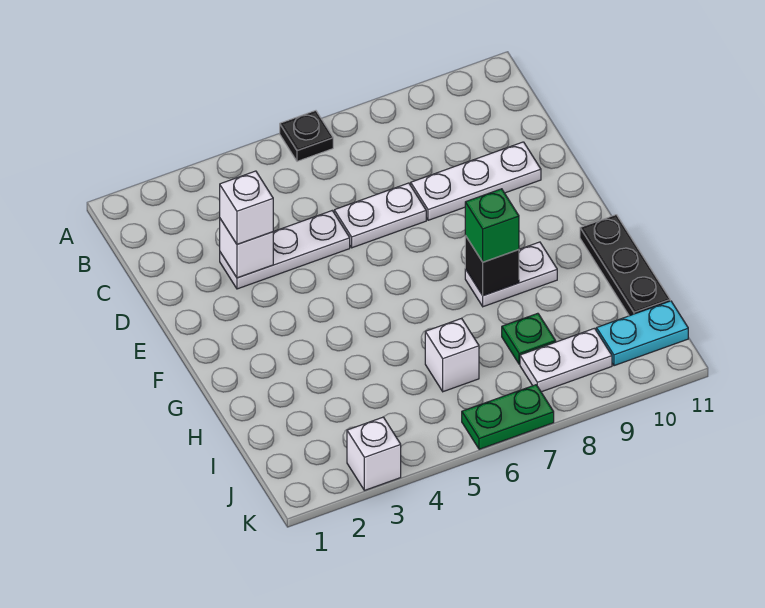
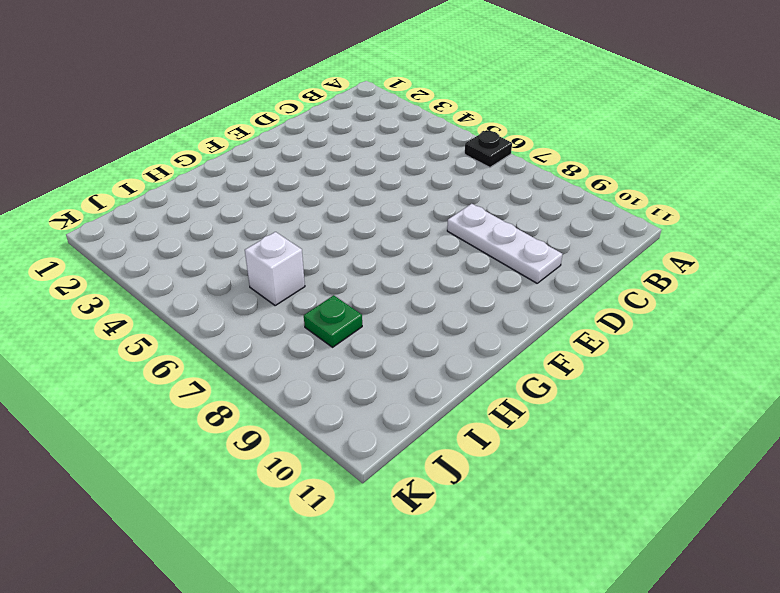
none -> white plate D3:D5 level 1
none -> white plate D6:D7 level 1
none -> white plate G8:G9 level 1

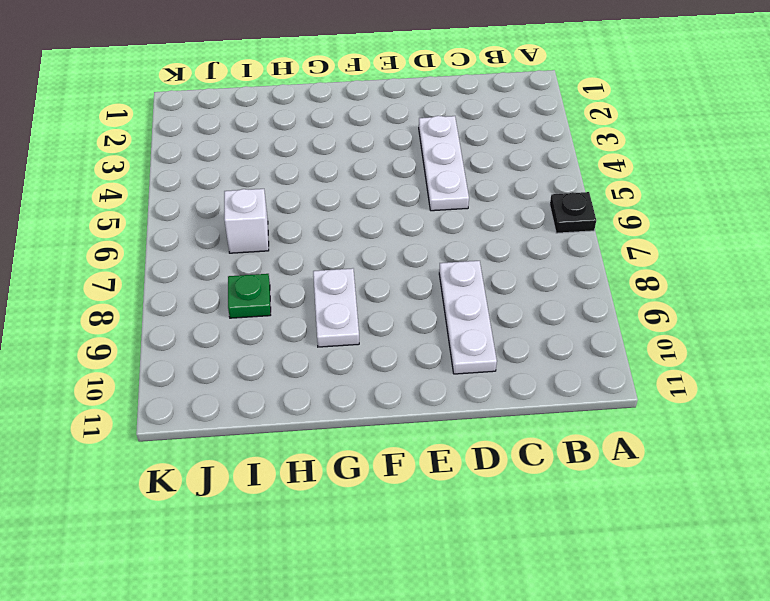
none -> white plate D6:D7 level 1
none -> black plate G11:I11 level 1
none -> white plate J8:J9 level 1

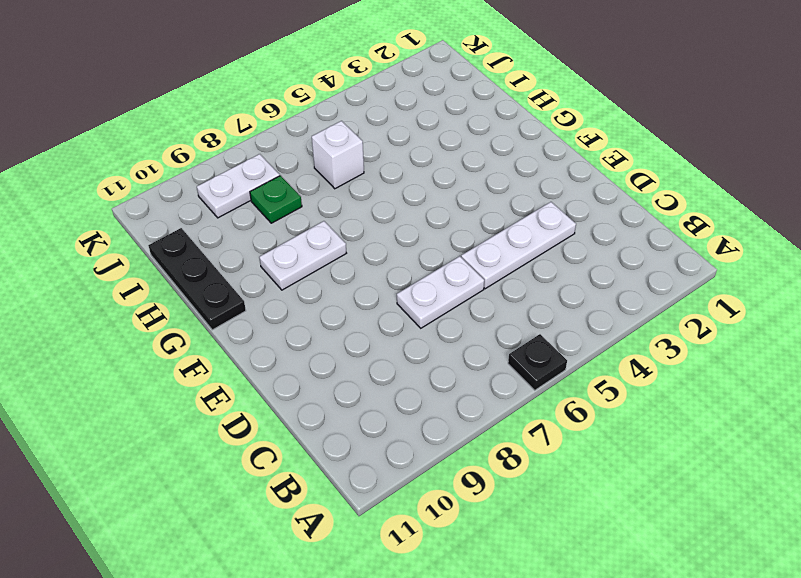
none -> white plate D8:D10 level 1
none -> cyan plate J10:J11 level 1
none -> white brick K3 level 1

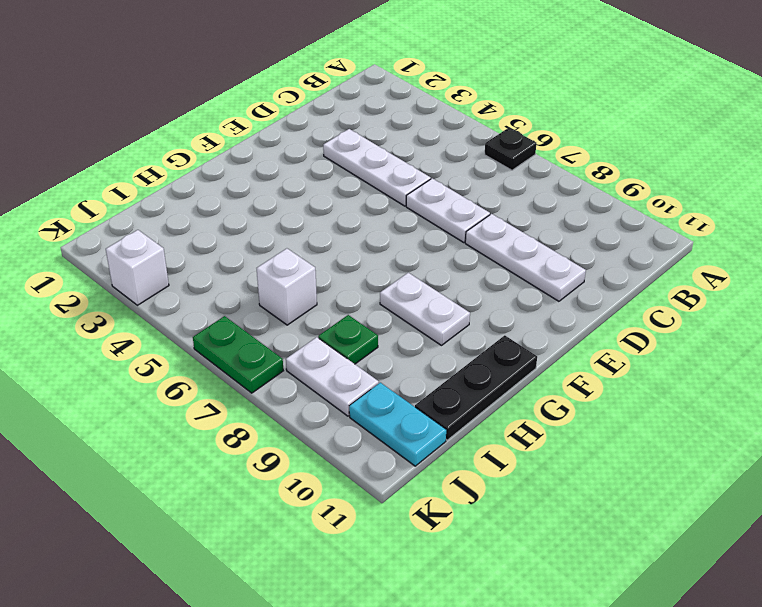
none -> white brick D3 level 2
none -> black brick G8 level 2
none -> white brick D3 level 3

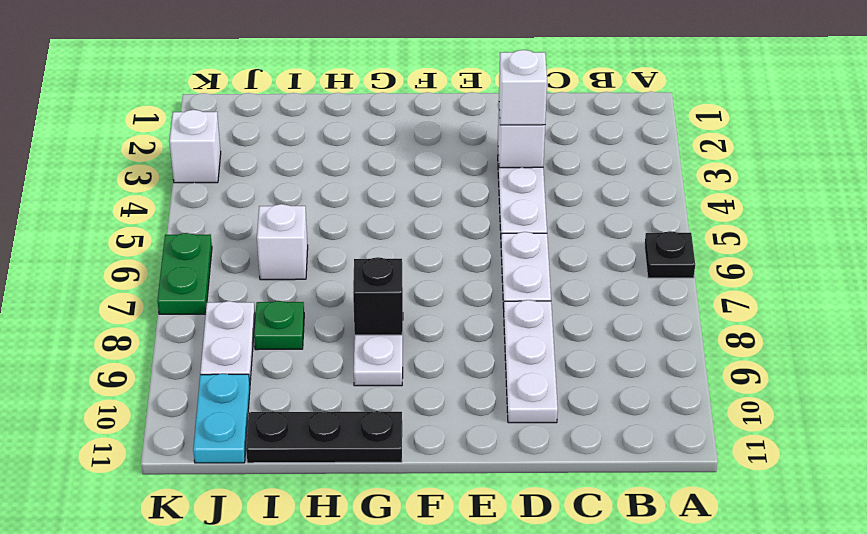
none -> green brick G8 level 3

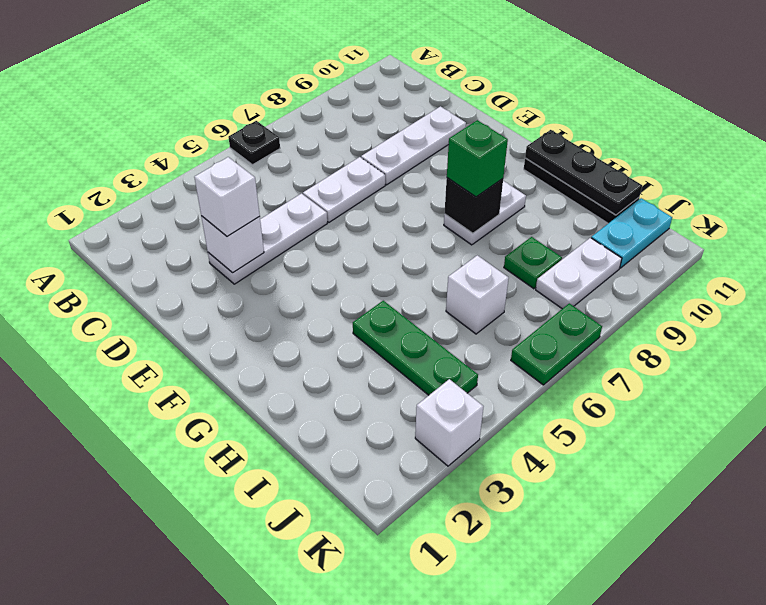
black plate G11:I11 level 2 -> none
green plate H4:J4 level 1 -> none

